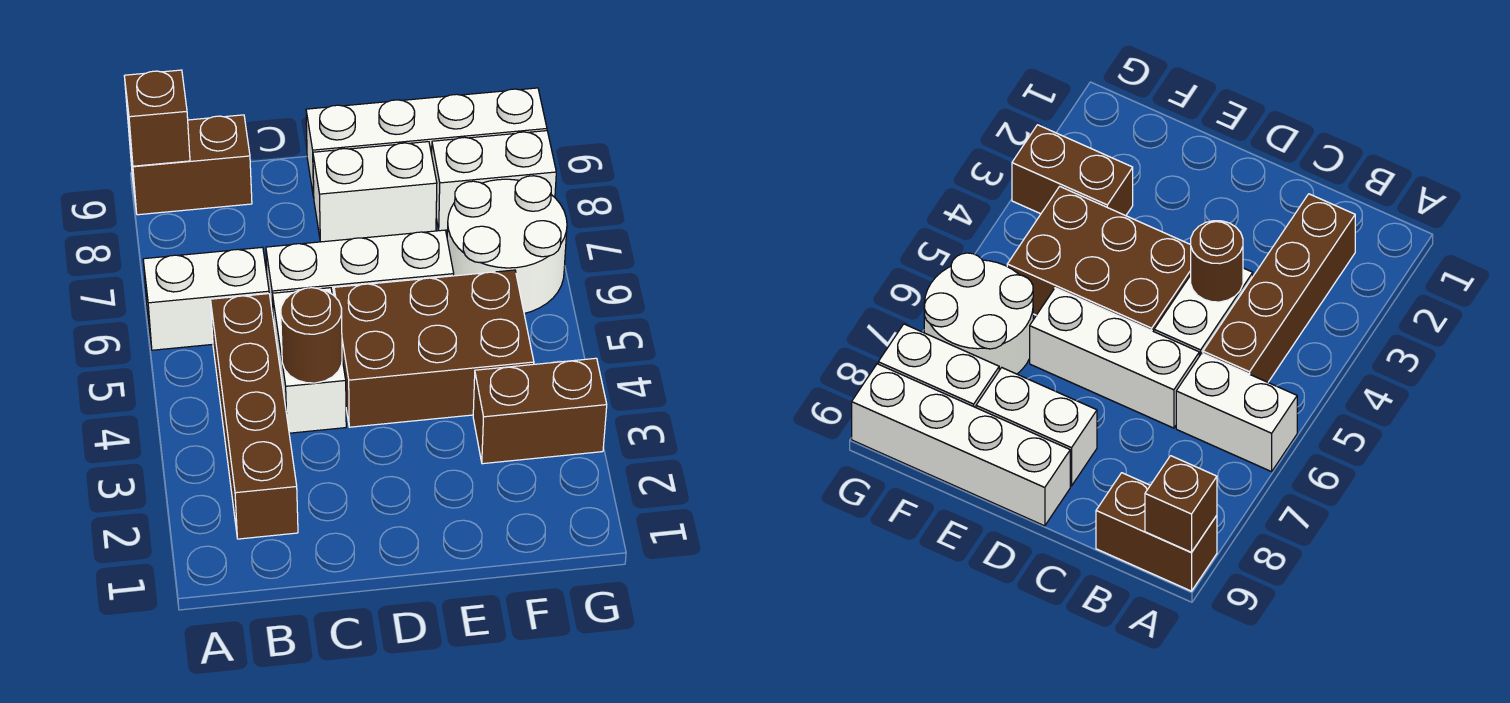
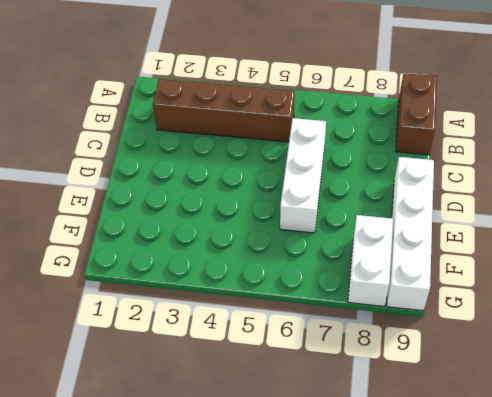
none -> white brick A6:B6 level 1
none -> white brick C4:C5 level 1
none -> brown brick D4:F5 level 1

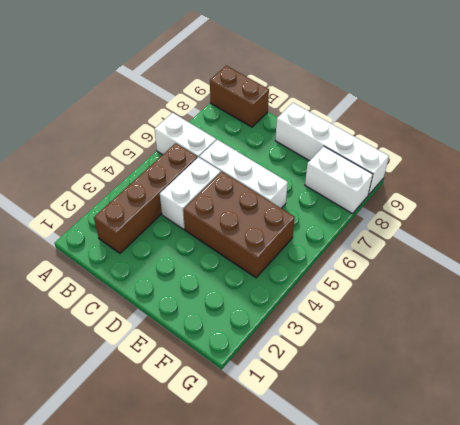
none -> white brick D8:E8 level 1
none -> brown brick F3:G3 level 1
none -> white round brick F6:G7 level 1

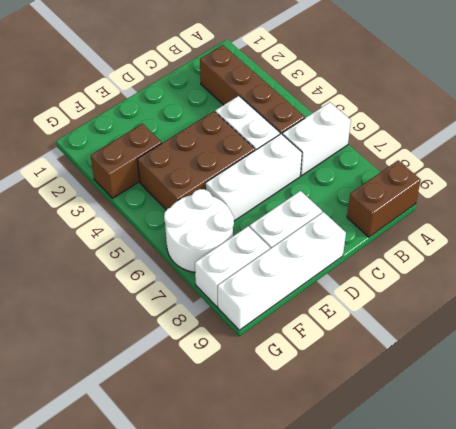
none -> brown brick A9 level 2
none -> brown round brick C4 level 2

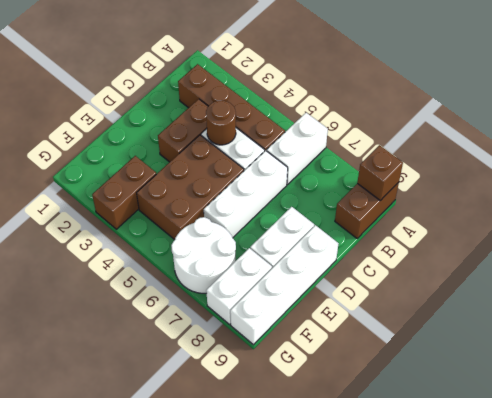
brown brick C3:D3 level 1 -> none

